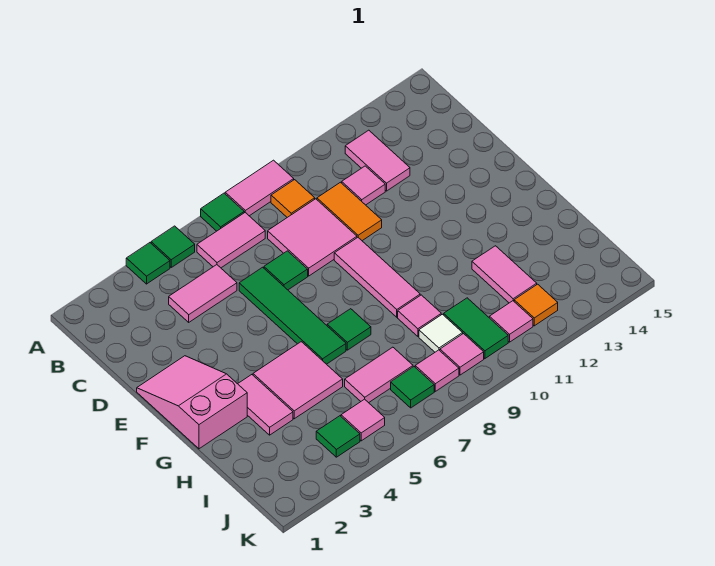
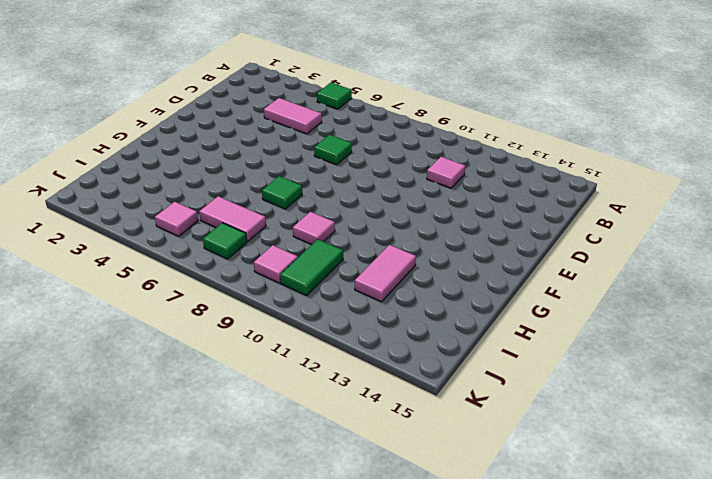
none -> green tile A4 level 1
none -> green tile A7 level 1
none -> pink tile A8:A9 level 1
none -> pink tile B6:B7 level 1

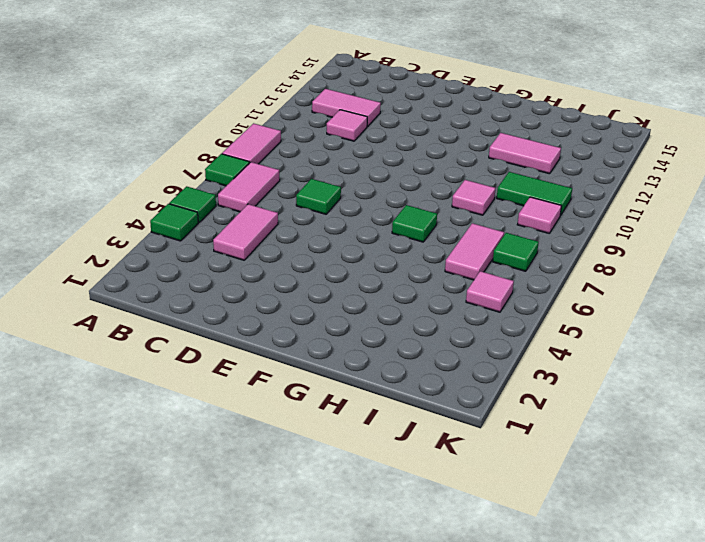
none -> orange tile B9 level 1
none -> pink tile C8:D9 level 1
none -> orange tile C10:D10 level 1
none -> green tile D6:G6 level 1

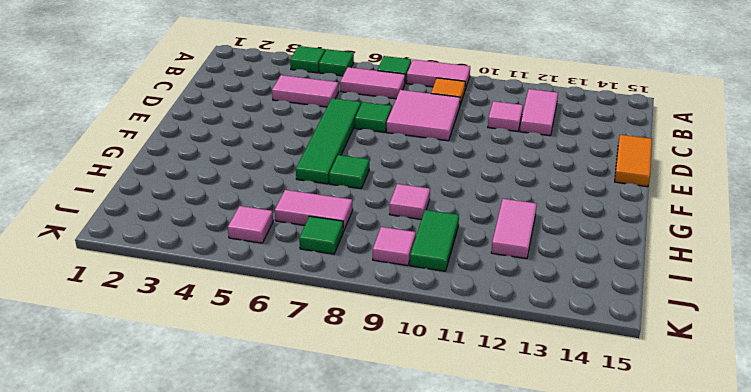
orange tile D15:E15 level 1 -> orange tile C10:D10 level 1
none -> pink slope E1:G2 level 1 top G
none -> pink tile E9:G9 level 1
none -> pink tile G3:H3 level 1
none -> pink tile G4:H5 level 1

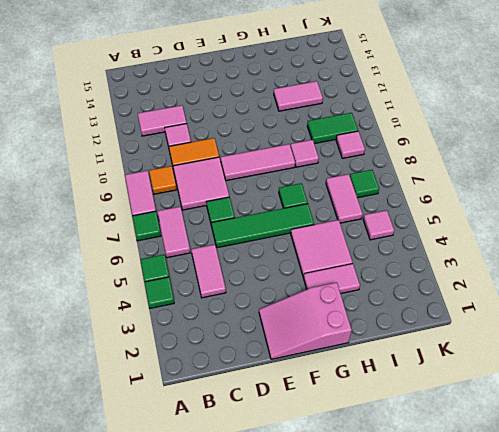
none -> white tile I9 level 1
none -> green tile J4 level 1
none -> pink tile J8 level 1
none -> pink tile J11 level 1

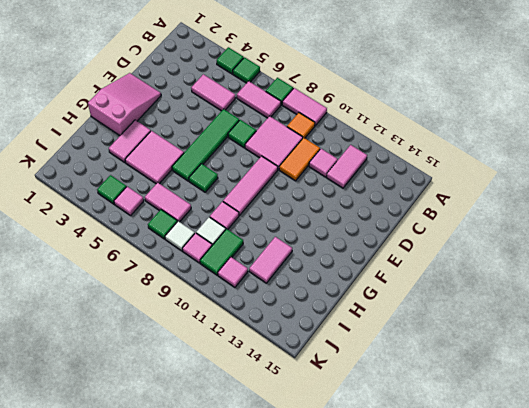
white tile J8 level 1 -> pink tile J8 level 1
none -> orange tile J12 level 1

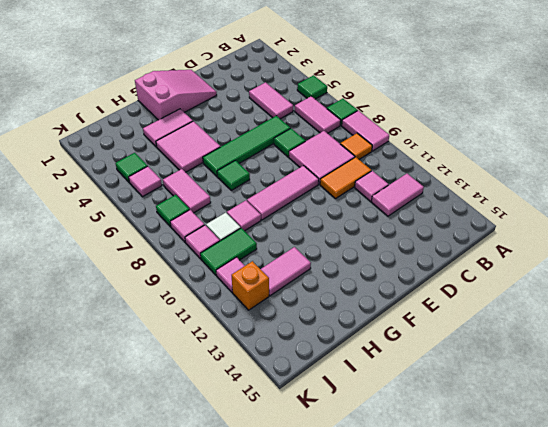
orange brick J12 level 1 -> orange tile J12 level 1
none -> green tile A4 level 1

